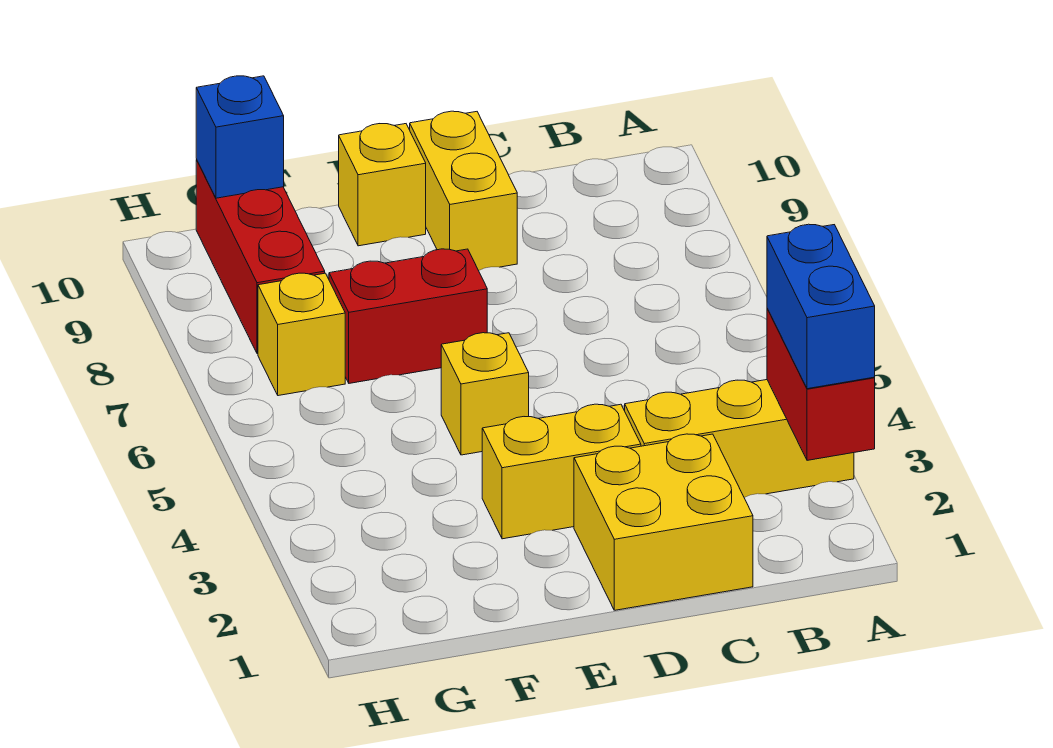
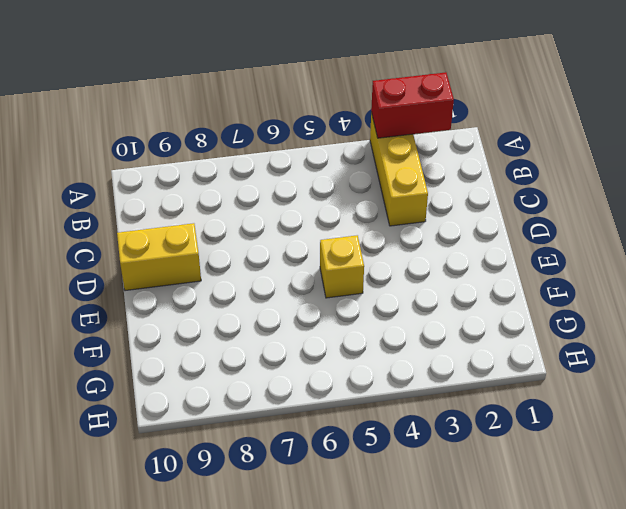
none -> yellow brick C1:D2 level 1
none -> yellow brick D3:E3 level 1
none -> red brick E7:F7 level 1

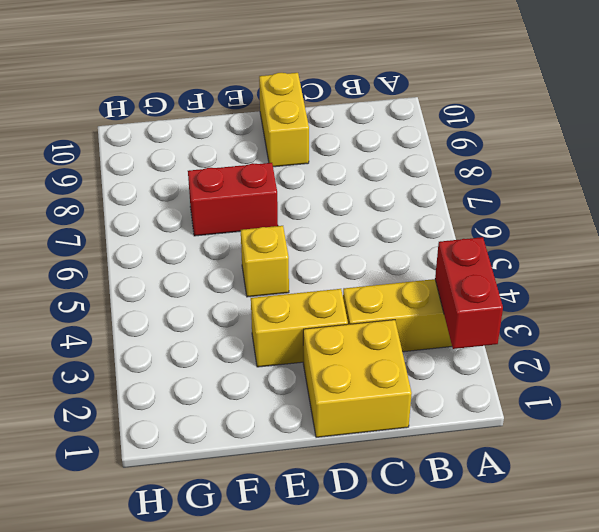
none -> yellow brick E10 level 1
none -> yellow brick G7 level 1
none -> red brick G8:G10 level 1

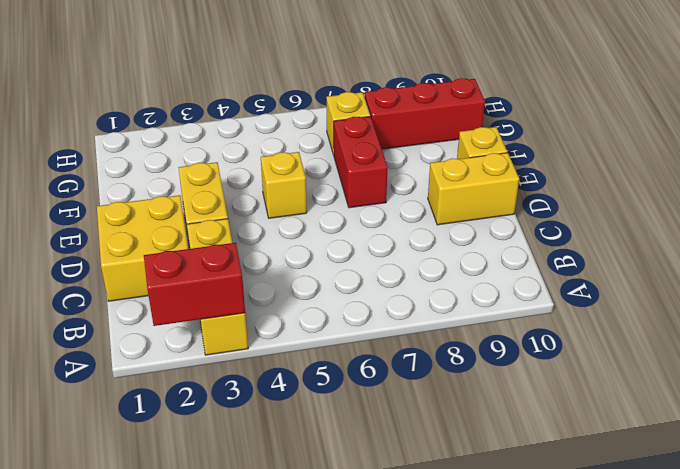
none -> blue brick G10 level 2
none -> blue brick A2:A3 level 3

